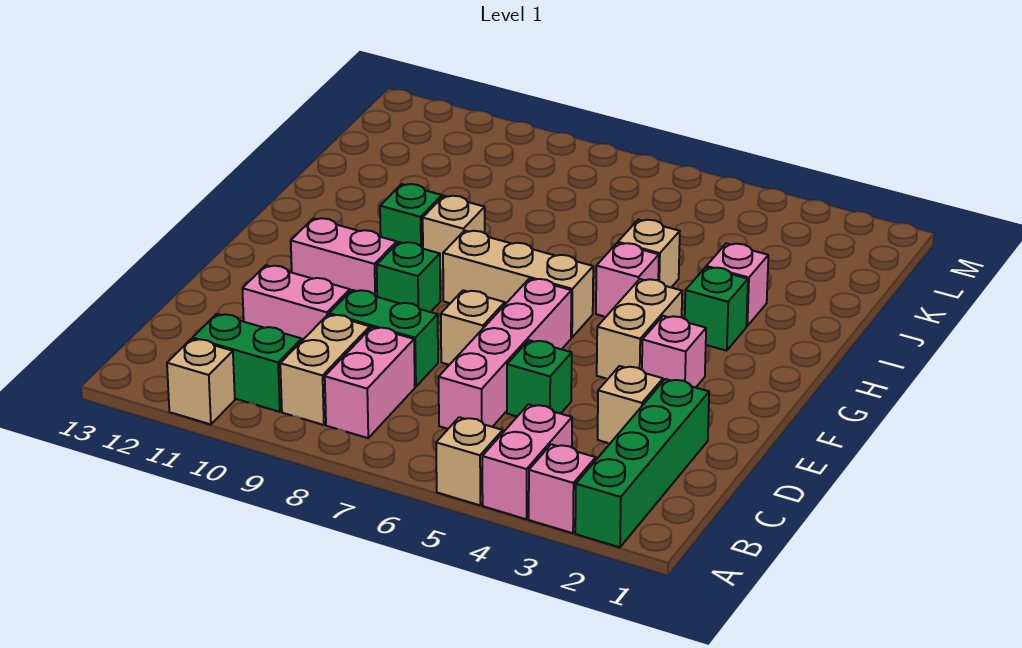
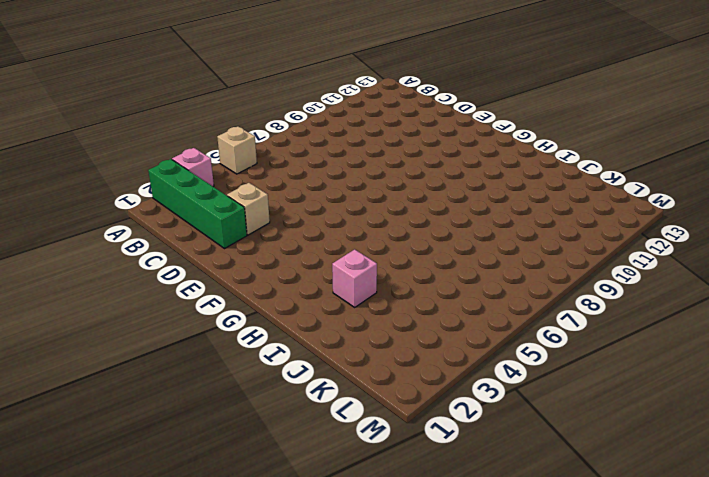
none -> pink brick A4:B4 level 1
none -> tan brick A11 level 1
none -> pink brick B8:C8 level 1

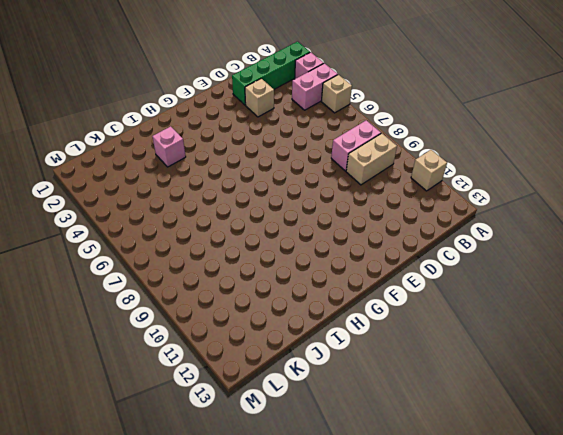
none -> green brick B10:B11 level 1
none -> pink brick C6:F6 level 1
none -> green brick D5 level 1

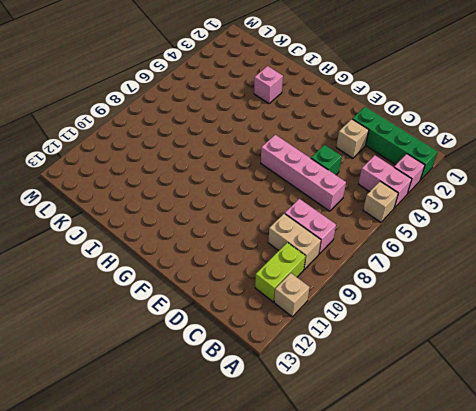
lime brick B10:B11 level 1 -> green brick B10:B11 level 1
none -> green brick D8:D9 level 1
none -> pink brick D10:D11 level 1
none -> tan brick E7 level 1

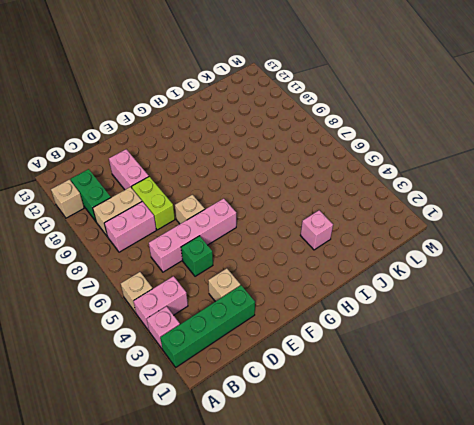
lime brick D8:D9 level 1 -> green brick D8:D9 level 1
none -> pink brick F3 level 1
none -> tan brick F4:G4 level 1
none -> green brick F9 level 1

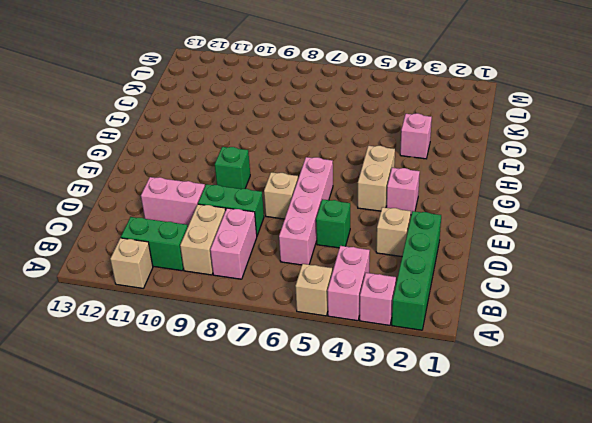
none -> pink brick F10:F11 level 1
none -> tan brick G6:G8 level 1
none -> green brick H3 level 1

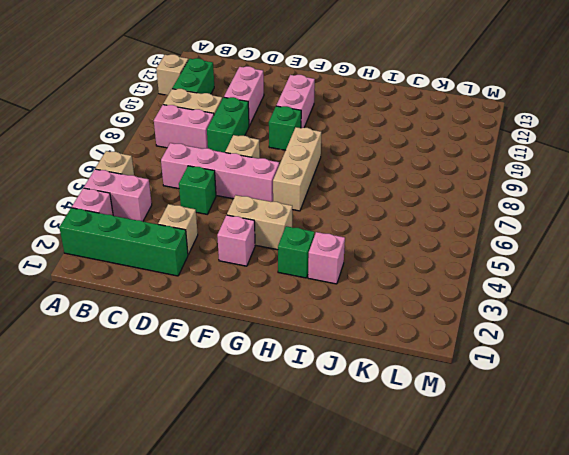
none -> pink brick H5 level 1
none -> tan brick H9 level 1
none -> green brick H10 level 1

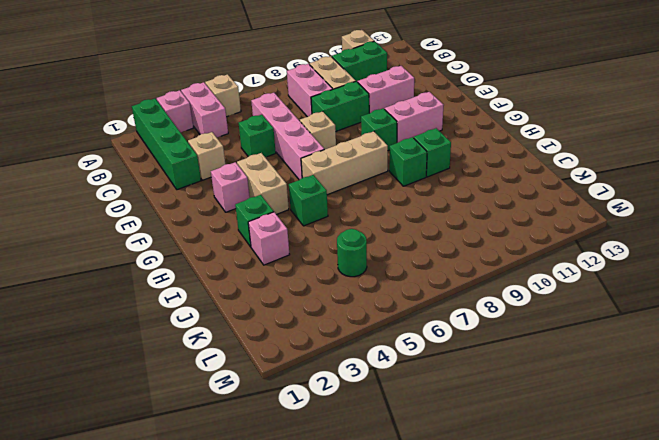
green brick H5 level 1 -> pink brick H5 level 1
green brick H9 level 1 -> tan brick H9 level 1
green round brick K5 level 1 -> none
none -> tan brick I5 level 1

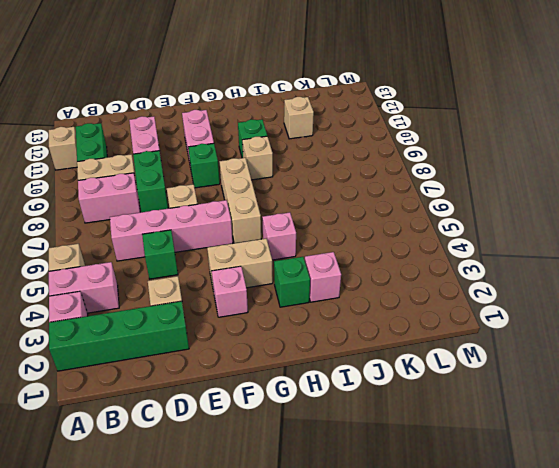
tan brick J11 level 1 -> tan brick I5 level 1

